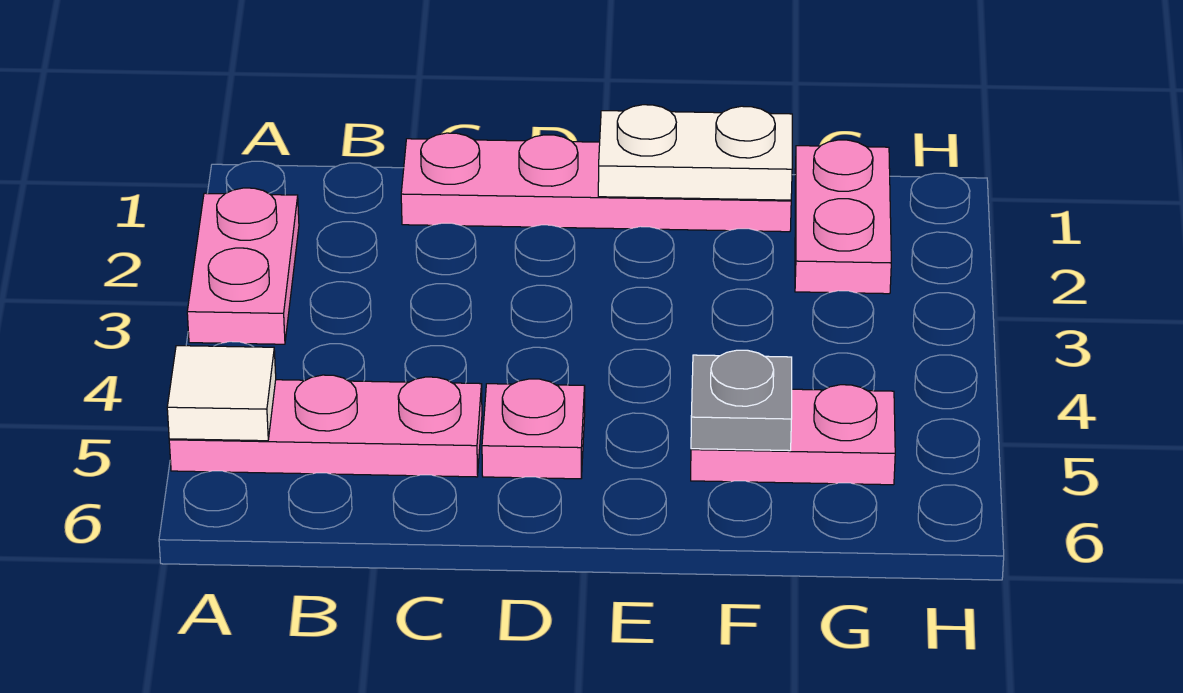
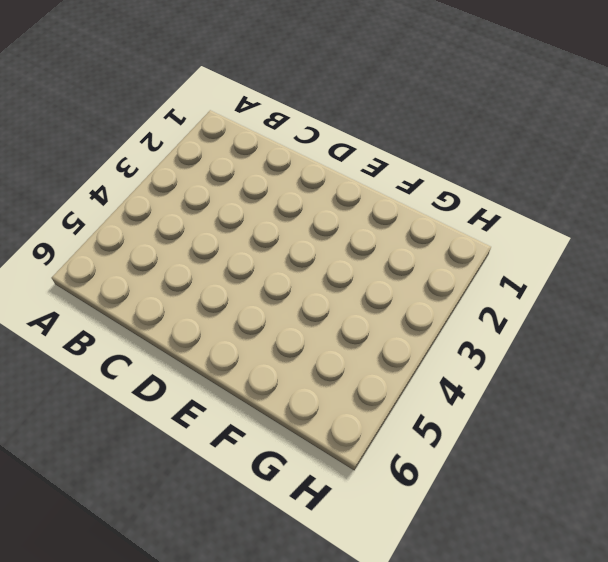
none -> pink plate A2:A3 level 1
none -> pink plate A5:C5 level 1

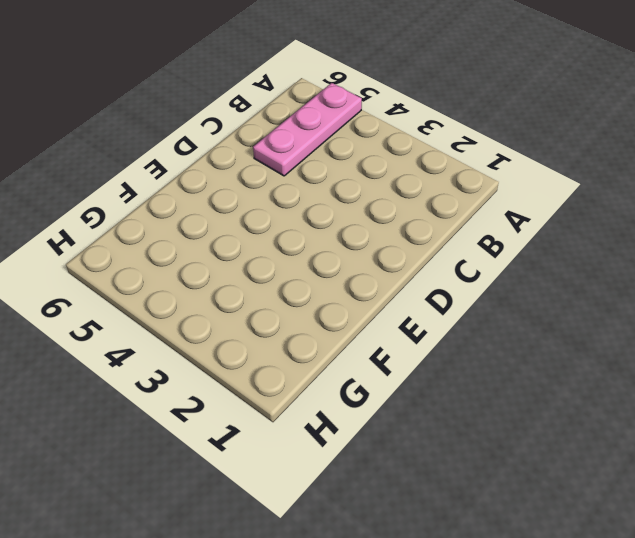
none -> pink plate A2:A3 level 1
none -> pink plate C1:F1 level 1

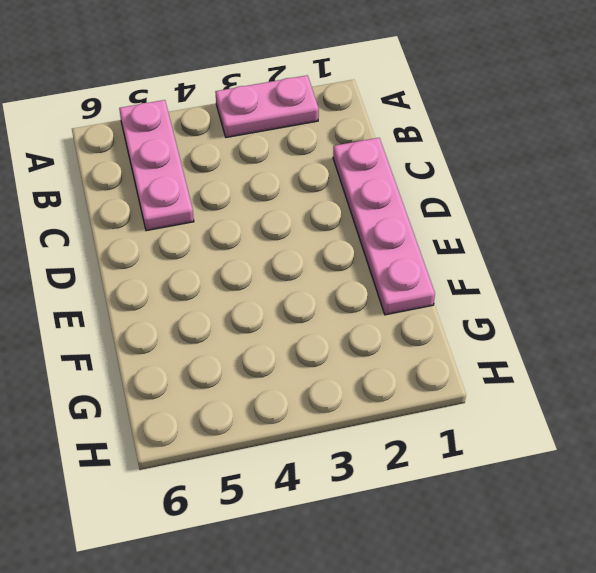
none -> pink plate D5 level 1
none -> pink plate F5:G5 level 1

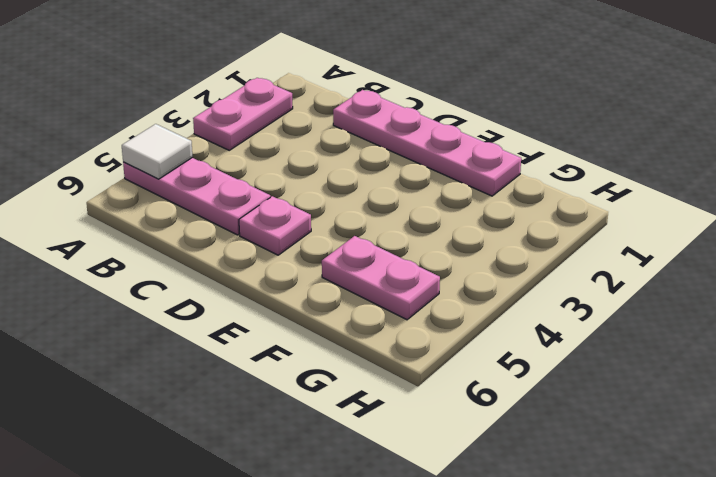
none -> pink plate G1:G2 level 1
none -> white plate E1:F1 level 2

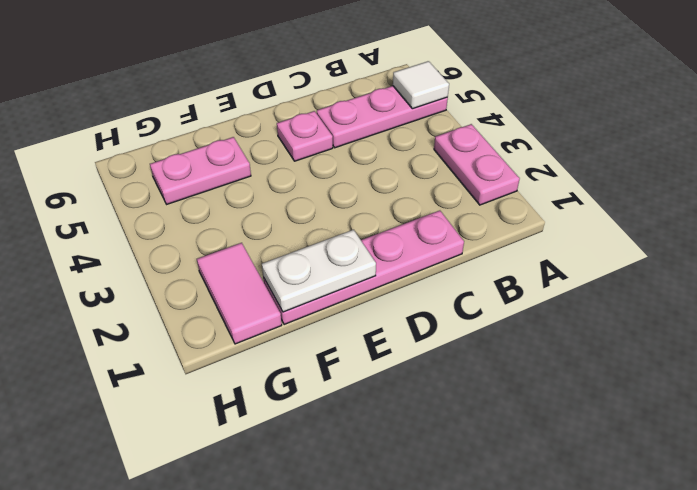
pink tile G1:G2 level 1 -> pink plate G1:G2 level 1
none -> grey plate F5 level 2

